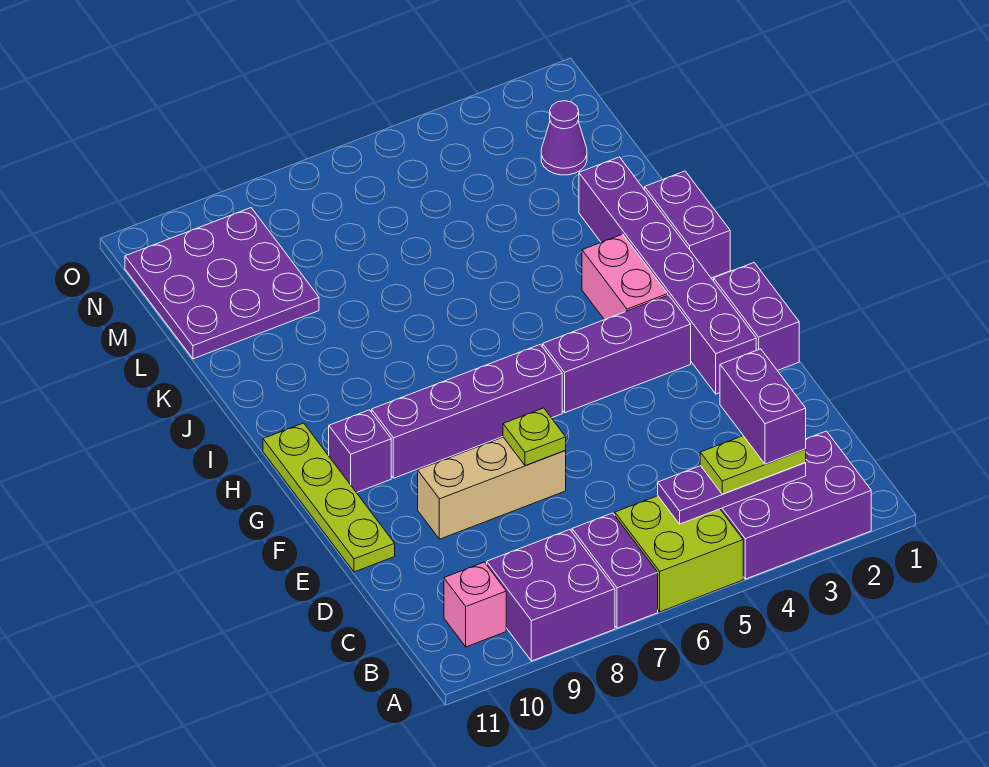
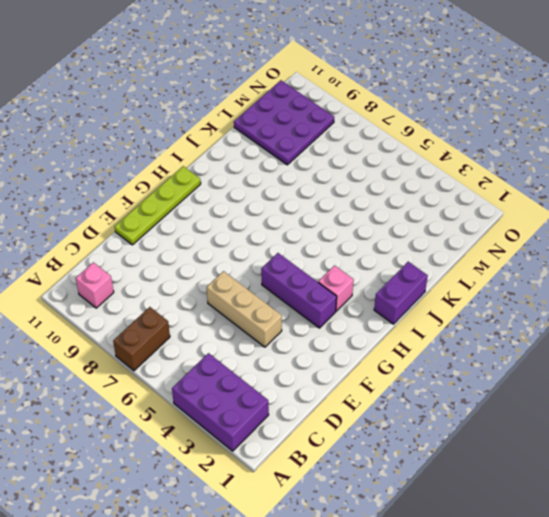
brown brick A7:B7 level 1 -> purple brick A7:B7 level 1
tan brick E4:E6 level 1 -> tan brick E7:E9 level 1
pink brick H3 level 1 -> pink brick H3:I3 level 1
none -> lime brick A5:B6 level 1
none -> purple brick A8:B9 level 1
none -> purple brick F1:G1 level 1

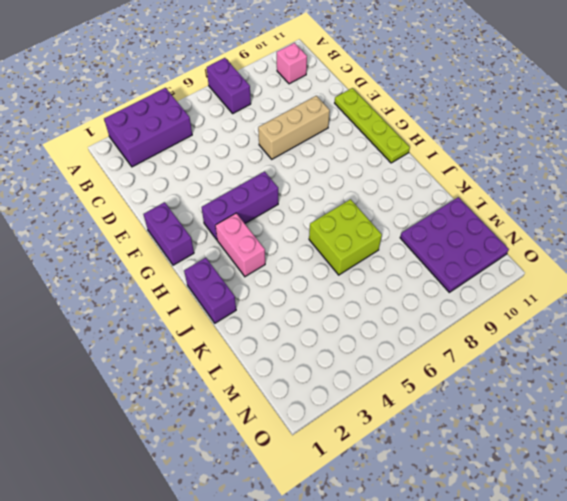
lime brick J6:K7 level 1 -> lime brick A5:B6 level 1
none -> purple brick A8:B9 level 1
none -> purple brick F2:K2 level 1
none -> purple brick G6:G9 level 1

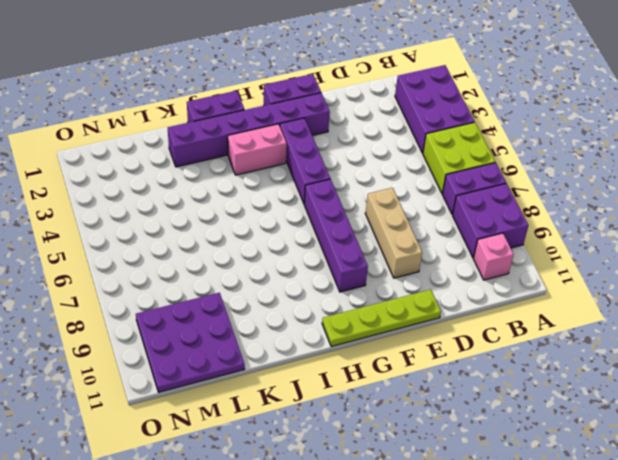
none -> purple brick G10 level 1
none -> purple cone M2 level 1
none -> purple plate B3:B5 level 2

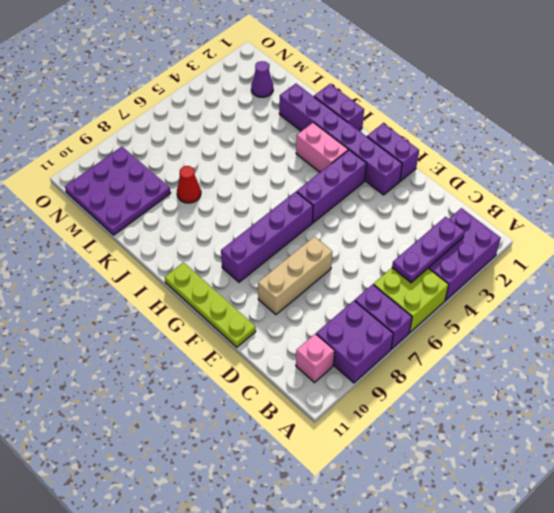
red cone K8 level 1 -> none
none -> purple brick G10 level 1
none -> lime plate E7 level 2
none -> lime plate B3:B4 level 3

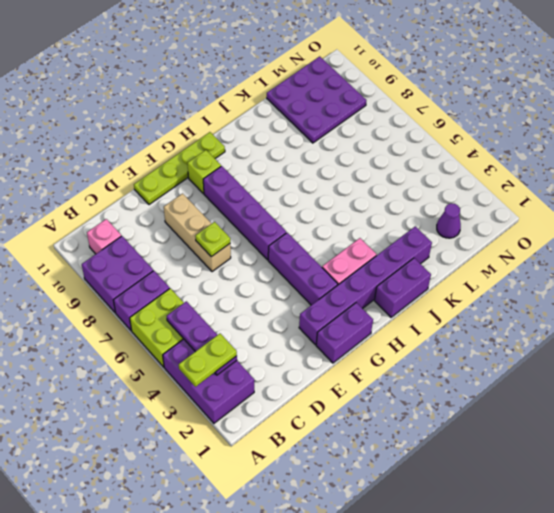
lime plate A3:B3 level 3 -> lime plate B3:B4 level 3
lime brick G10 level 1 -> purple brick G10 level 1
none -> purple brick B3:C3 level 4

